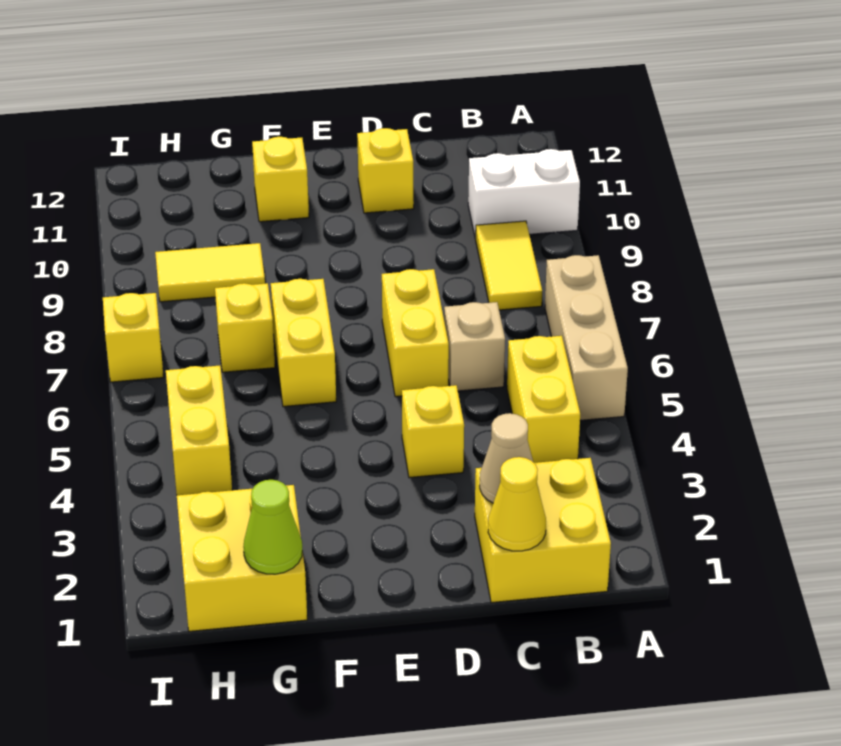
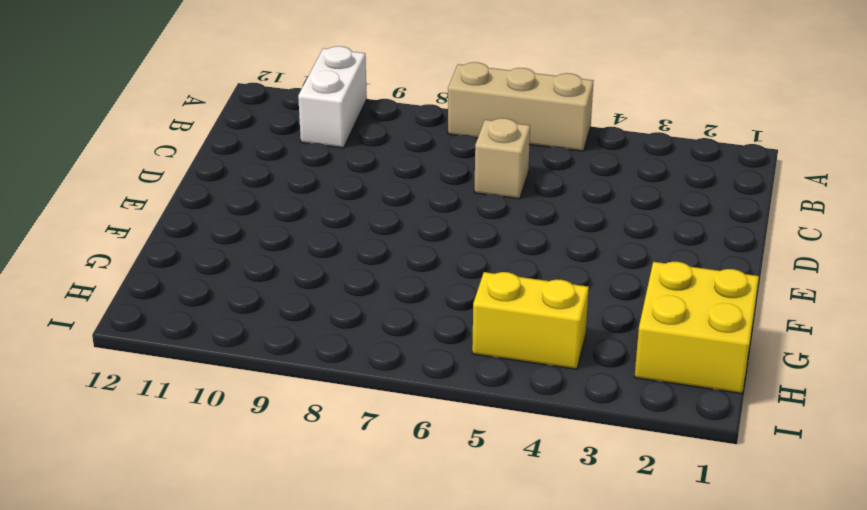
none -> yellow brick B1:C2 level 1
none -> yellow brick B4:B5 level 1
none -> yellow tile B8:B9 level 1

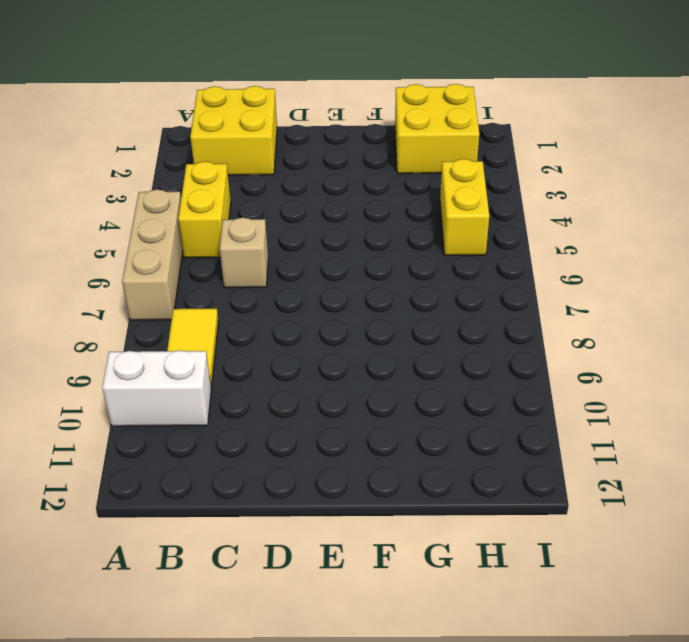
none -> yellow brick D4 level 1
none -> yellow brick D6:D7 level 1
none -> yellow brick D11 level 1

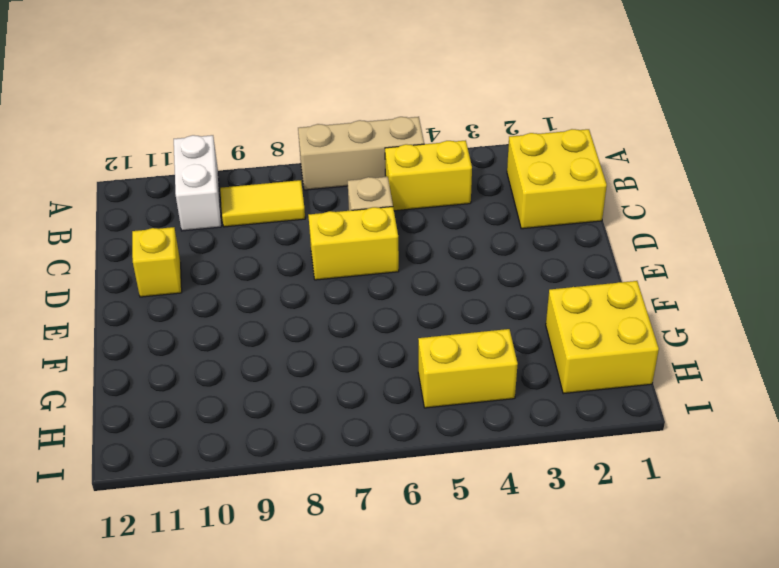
none -> yellow brick D4 level 1
none -> yellow brick F6:F7 level 1
none -> yellow brick F11 level 1

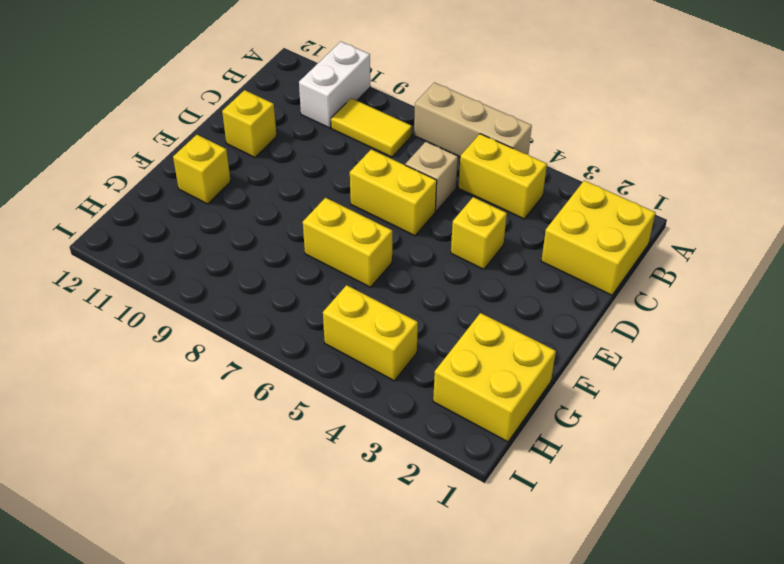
none -> yellow brick G7 level 1
none -> yellow tile G9:H9 level 1
none -> yellow brick I7 level 1

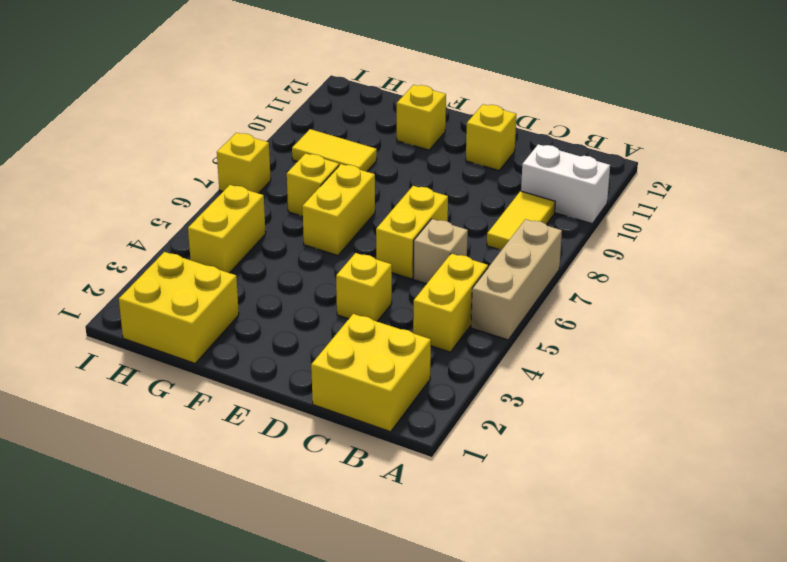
none -> yellow cone C1 level 2
none -> tan cone C2 level 2
none -> lime cone G1 level 2

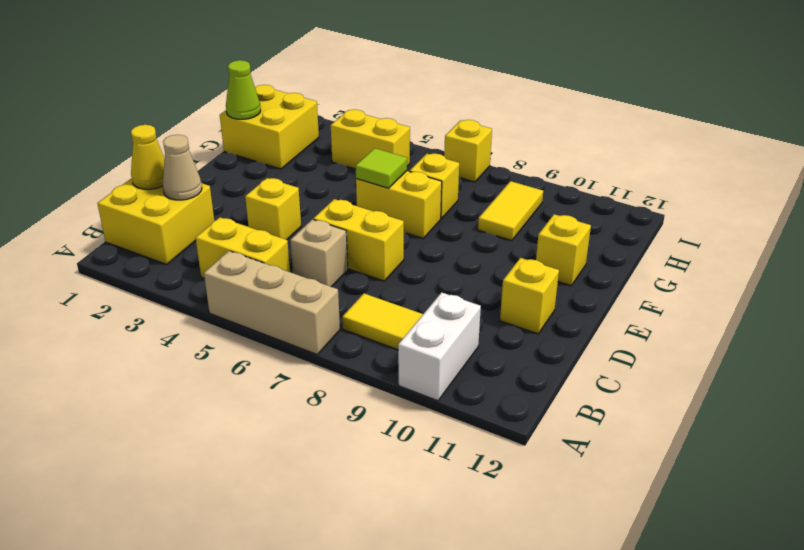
lime tile F6 level 2 -> none

